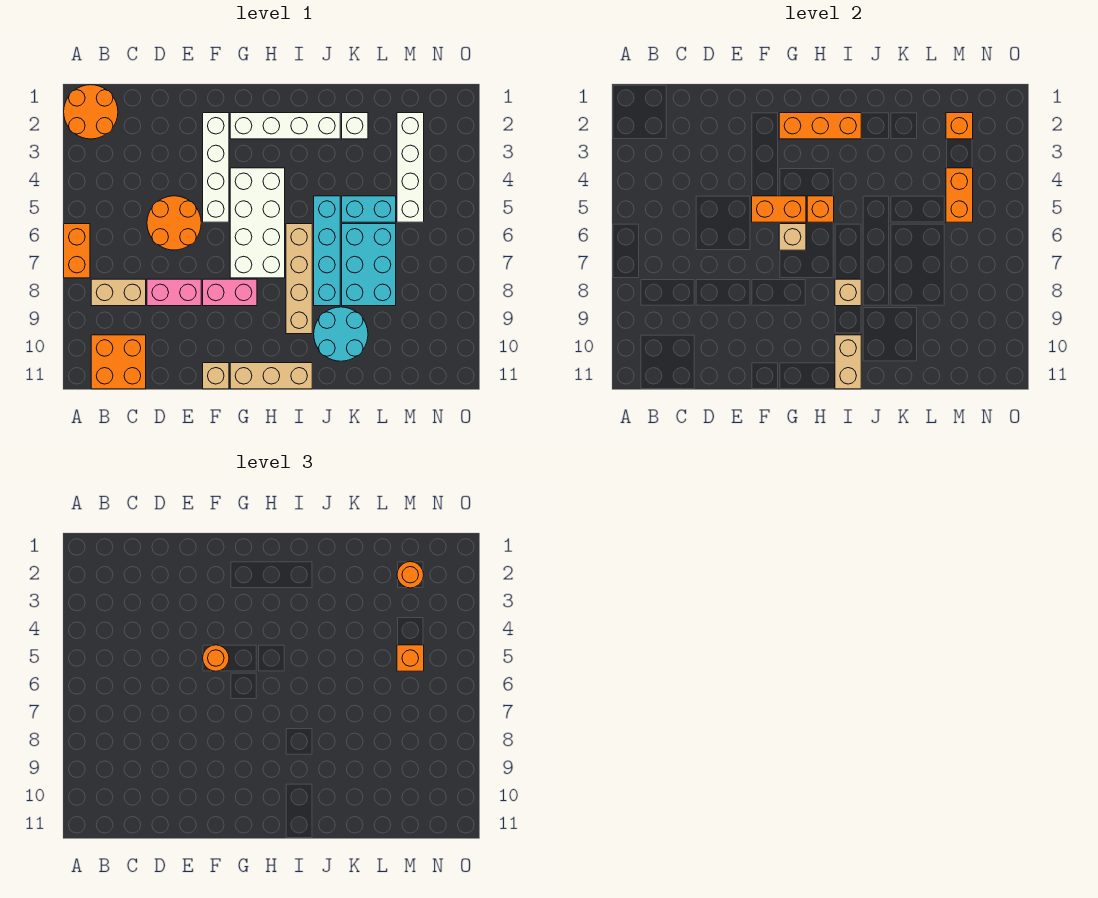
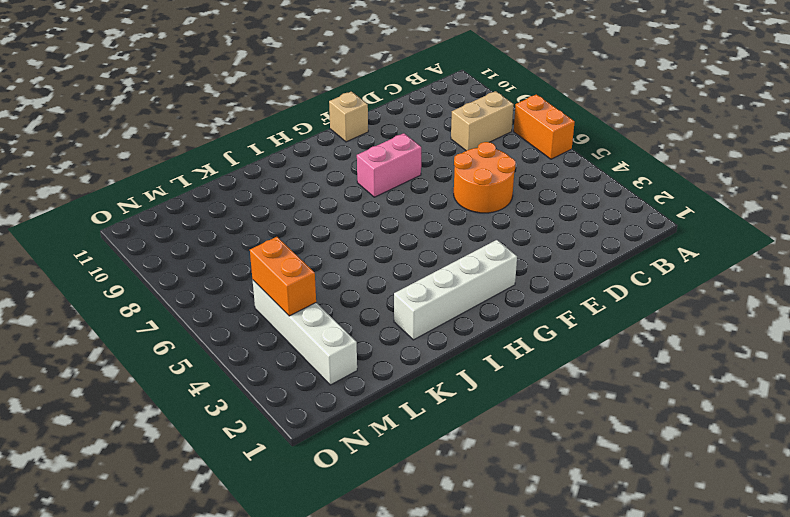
none -> orange round brick A1:B2 level 1
none -> orange brick B10:C11 level 1
none -> pink brick D8:E8 level 1
none -> white brick F2:F5 level 1

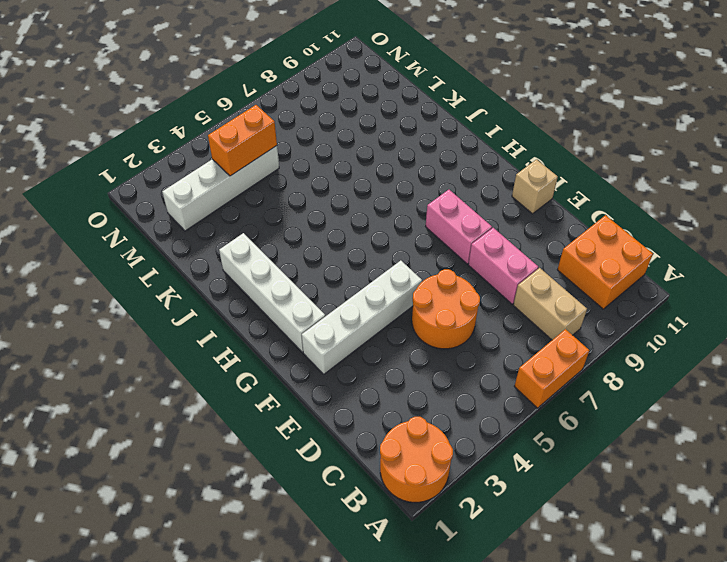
none -> white brick G4:H7 level 1
none -> tan brick G11:I11 level 1
none -> tan brick I6:I9 level 1
none -> cyan brick J5:J8 level 1

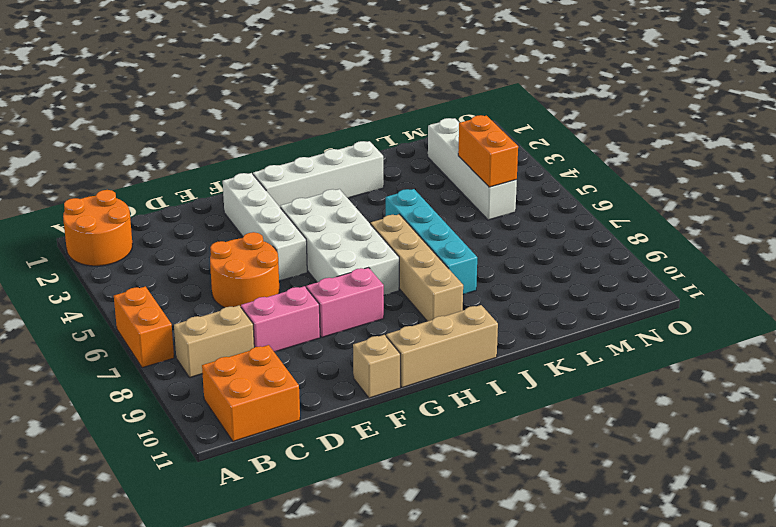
none -> cyan round brick J9:K10 level 1
none -> white brick K2 level 1
none -> cyan brick K5:L5 level 1
none -> cyan brick K6:L8 level 1

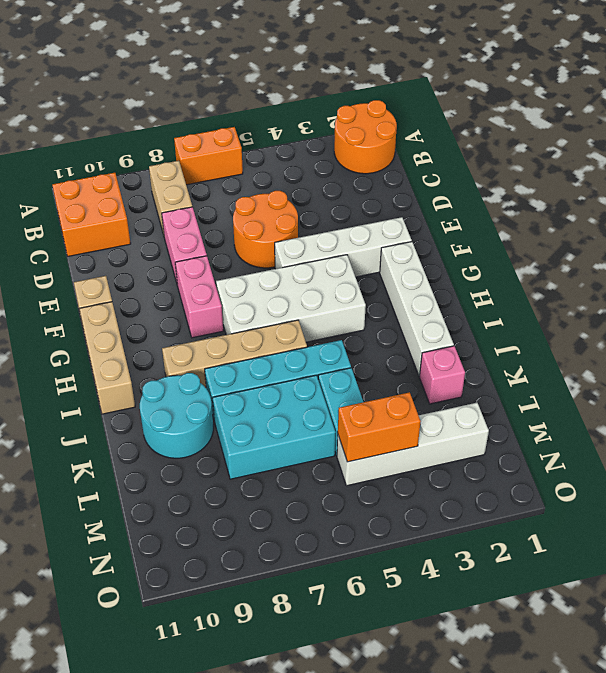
pink brick K2 level 1 -> white brick K2 level 1
none -> orange brick F5:G5 level 2
none -> orange brick G2:I2 level 2
none -> tan brick G6 level 2
none -> orange brick H5 level 2

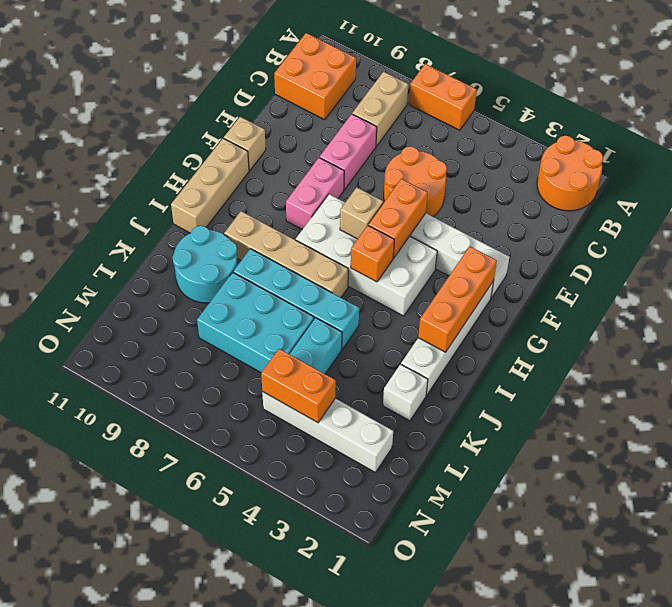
none -> tan brick I8 level 2
none -> tan brick I10:I11 level 2
none -> orange brick M2 level 2
none -> orange round brick F5 level 3

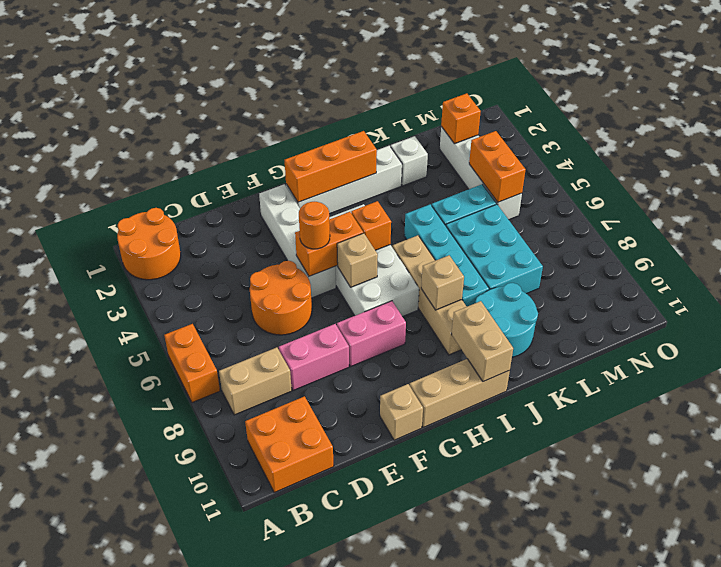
none -> orange round brick M2 level 3
none -> orange brick M5 level 3

